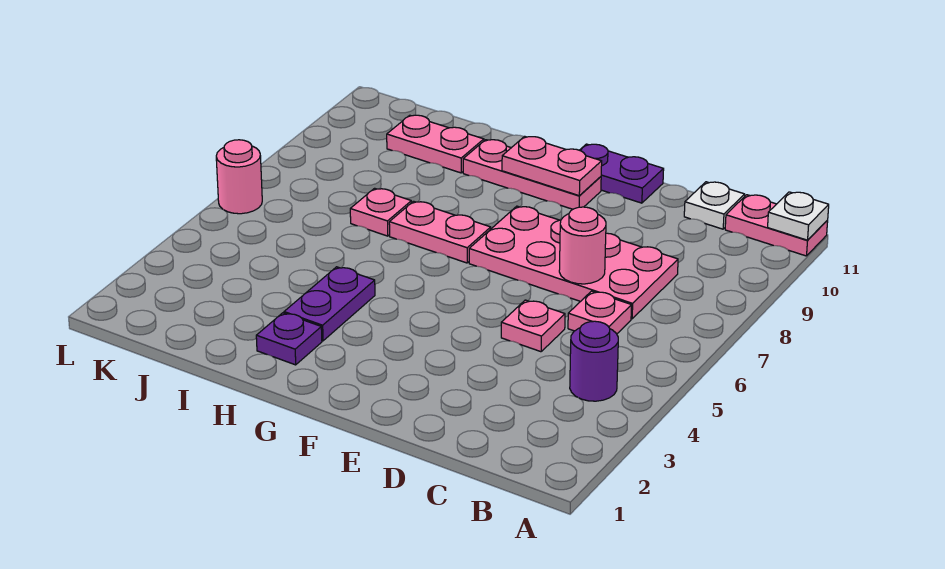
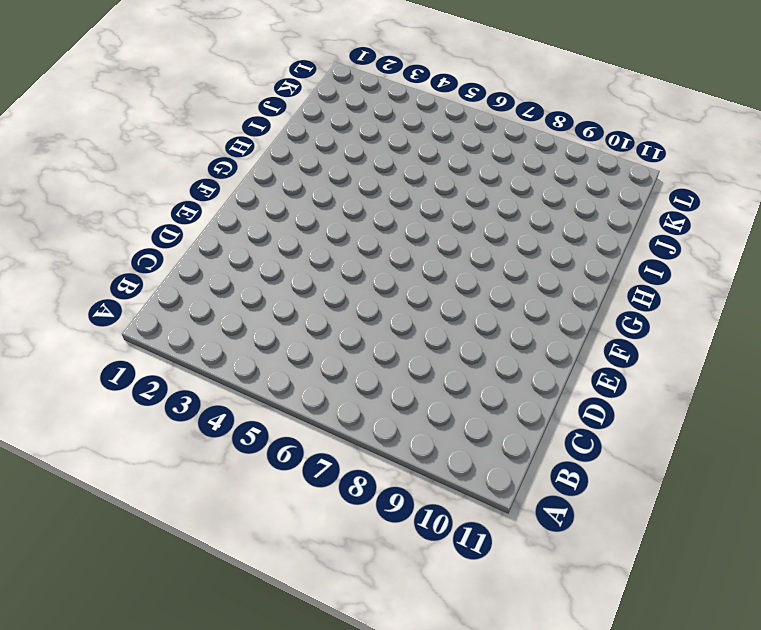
none -> pink plate A11:B11 level 1
none -> purple round brick B4 level 1
none -> pink plate C6 level 1

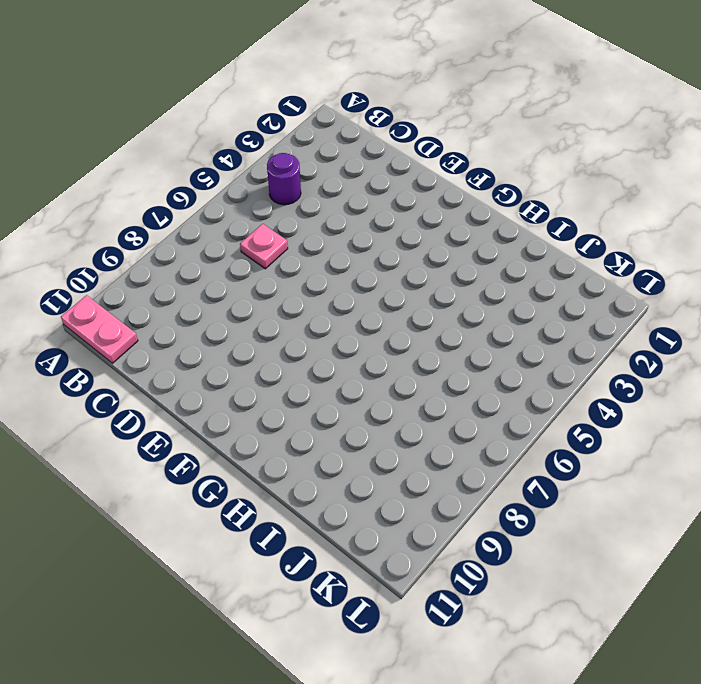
none -> pink plate C7:F8 level 1
none -> white plate C11 level 1
none -> pink plate D5 level 1

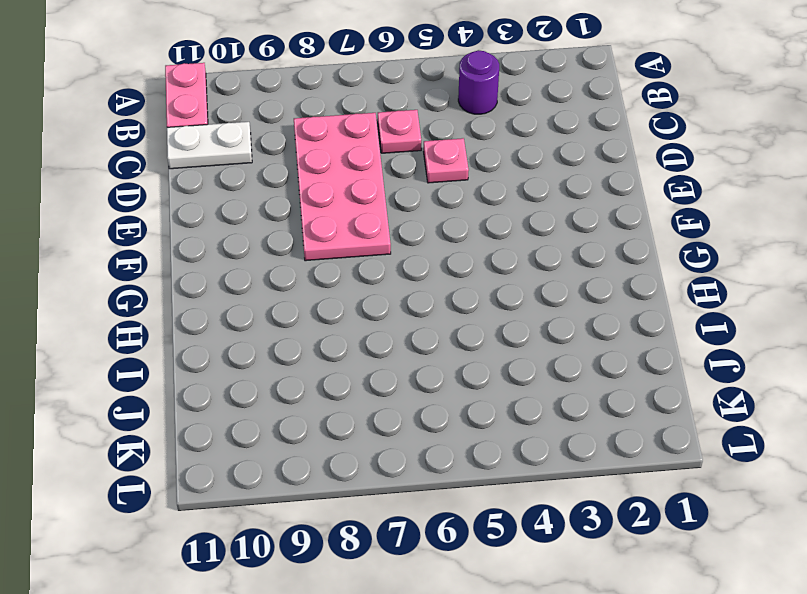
white plate C10:C11 level 1 -> white plate C11 level 1
none -> purple plate E11:F11 level 1
none -> pink plate F10:H10 level 1
none -> pink plate G7:H7 level 1

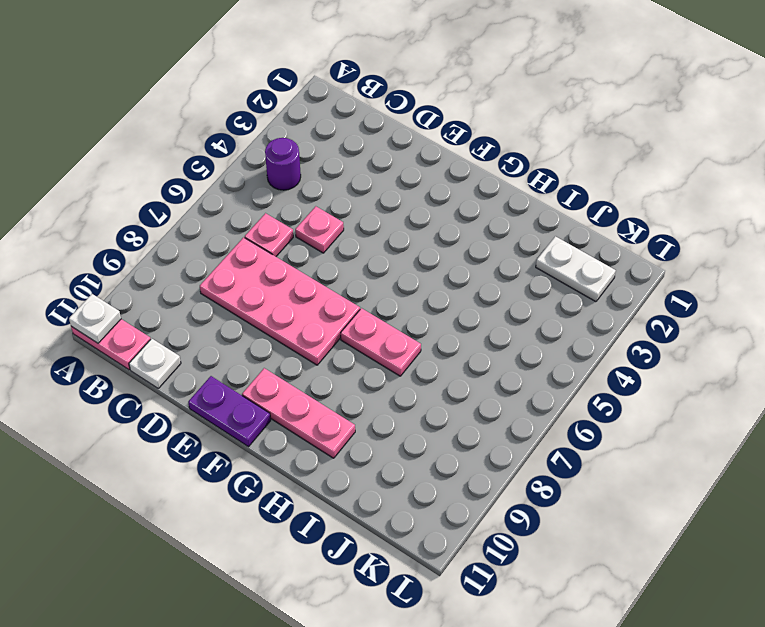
white plate J2:K2 level 1 -> none
none -> purple plate H2 level 1
none -> purple plate H3:H4 level 1
none -> pink plate I7 level 1

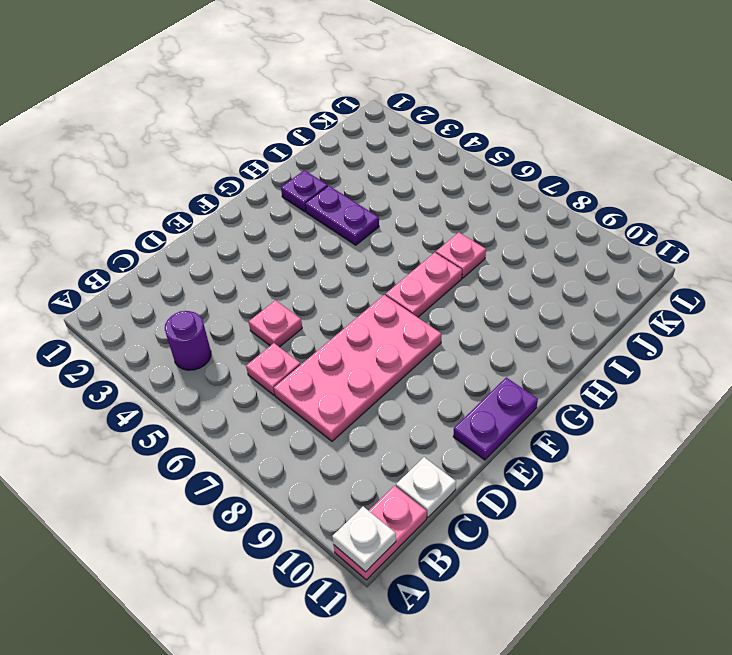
none -> pink plate F10:H10 level 1
none -> pink plate I10:J10 level 1
none -> pink round brick L6 level 1

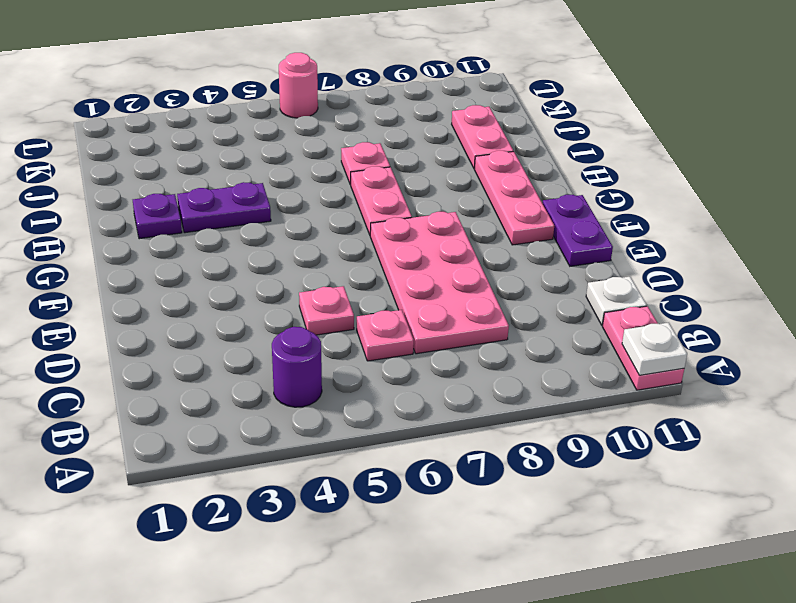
none -> pink round brick D7 level 2
none -> pink plate F10:G10 level 2

